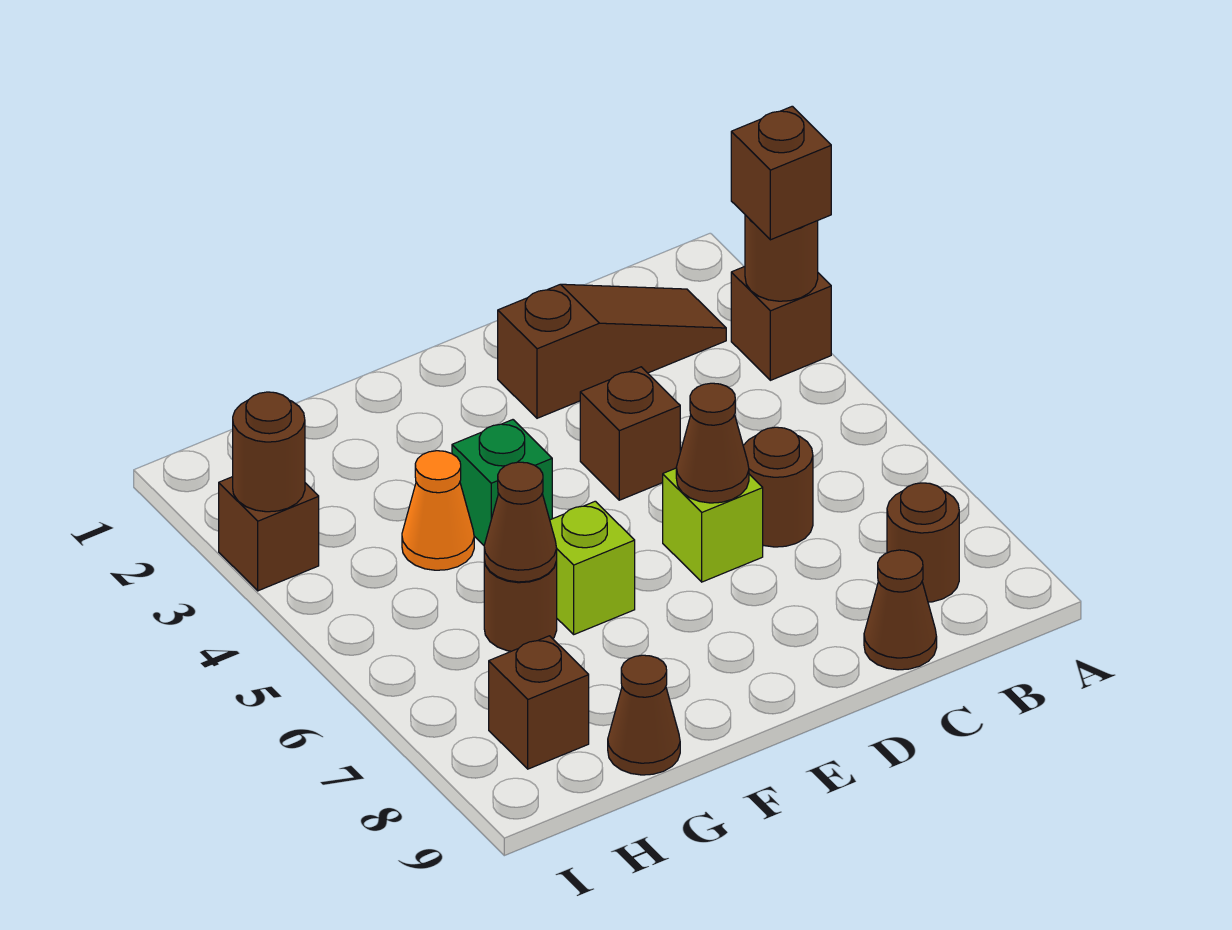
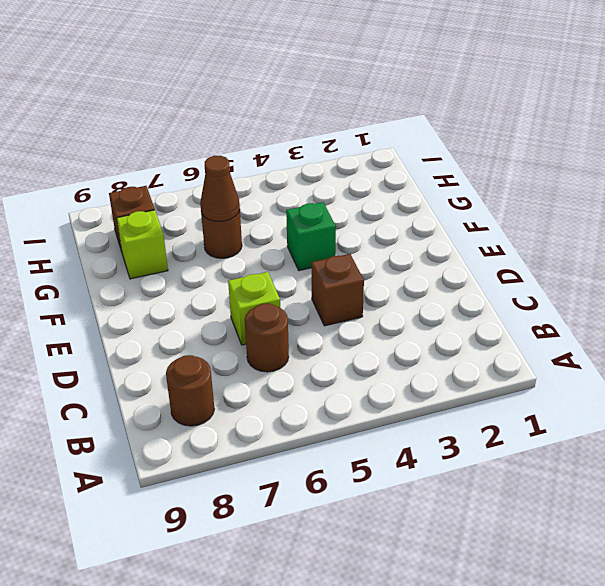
lime brick G8 level 1 -> lime brick F6 level 1
none -> brown brick A3 level 1
none -> brown slope B2:D2 level 1 top D
none -> brown cone C9 level 1

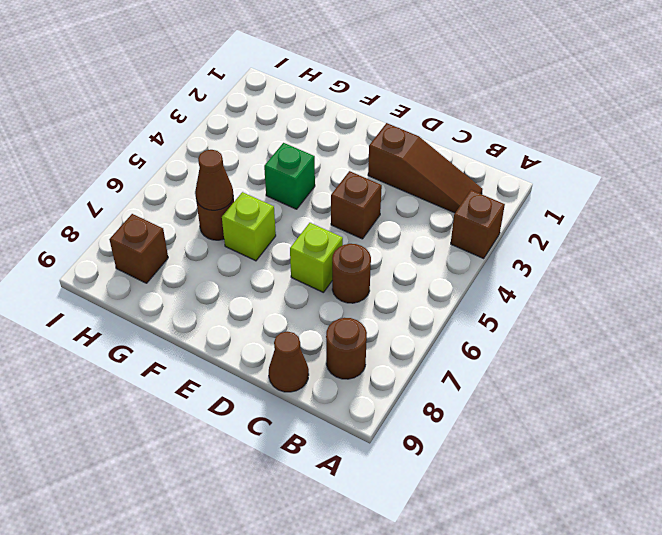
none -> orange cone G4 level 1
none -> brown cone G9 level 1
none -> brown brick I3 level 1

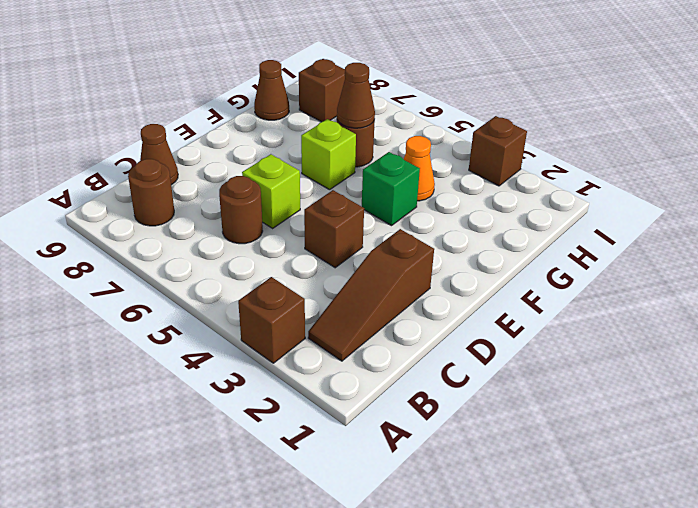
none -> brown round brick A3 level 2
none -> brown cone D6 level 2
none -> brown round brick I3 level 2

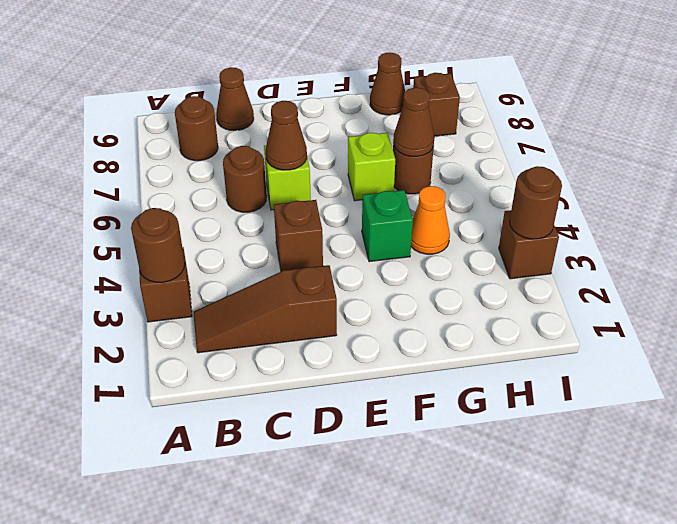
none -> brown brick A3 level 3

